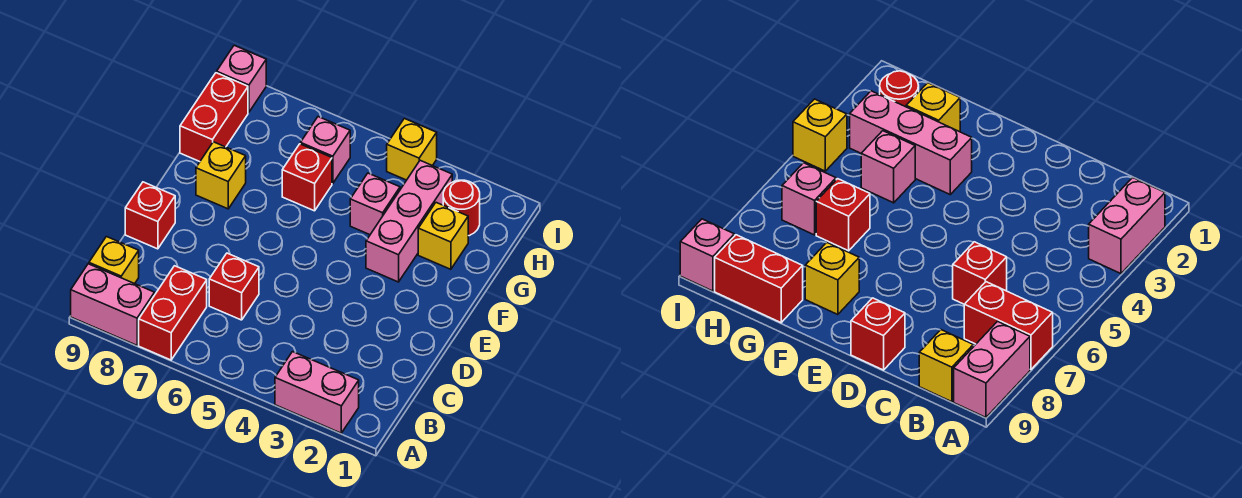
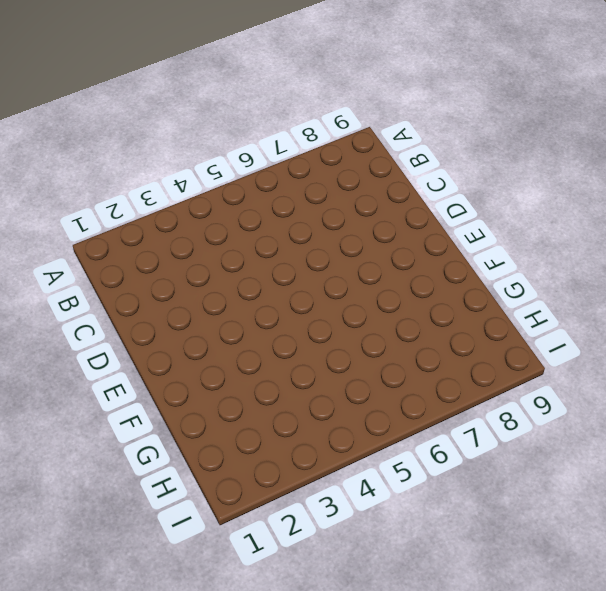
none -> pink brick A2:A3 level 1
none -> red brick A7:B7 level 1
none -> pink brick A8:A9 level 1

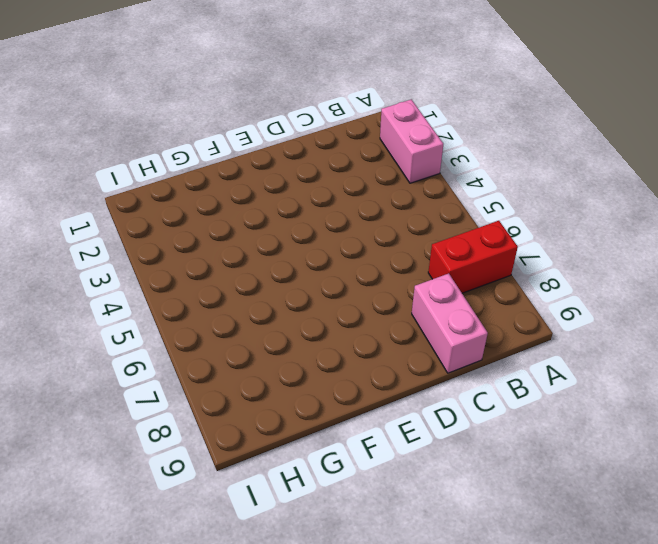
pink brick C8:C9 level 1 -> pink brick A8:A9 level 1
none -> yellow brick B9 level 1
none -> red brick C6 level 1
none -> red brick D9 level 1

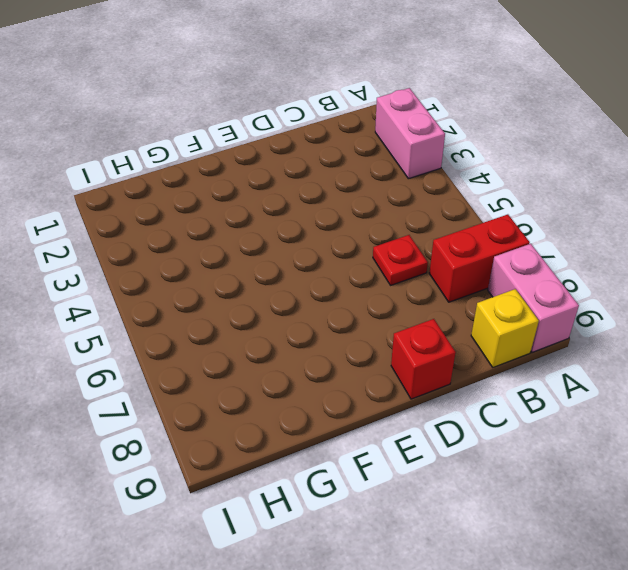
red plate C6 level 1 -> red brick C6 level 1
none -> pink brick F3:H3 level 1
none -> yellow brick F8 level 1
none -> yellow brick G2 level 1

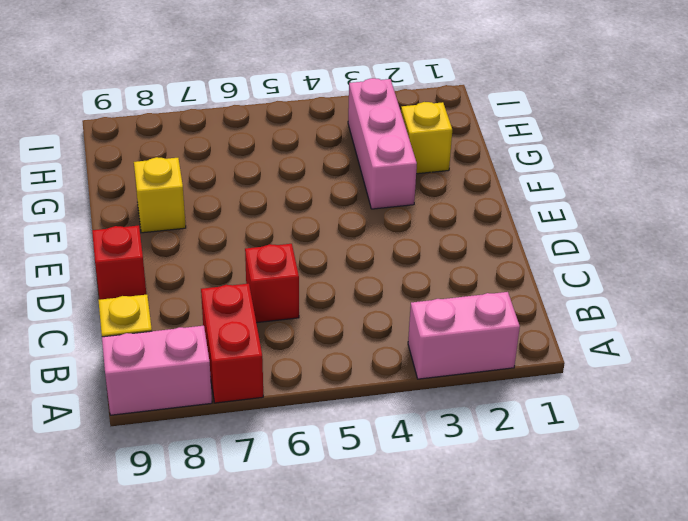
none -> pink brick G4 level 1
none -> red brick G6 level 1
none -> red brick G9:H9 level 1

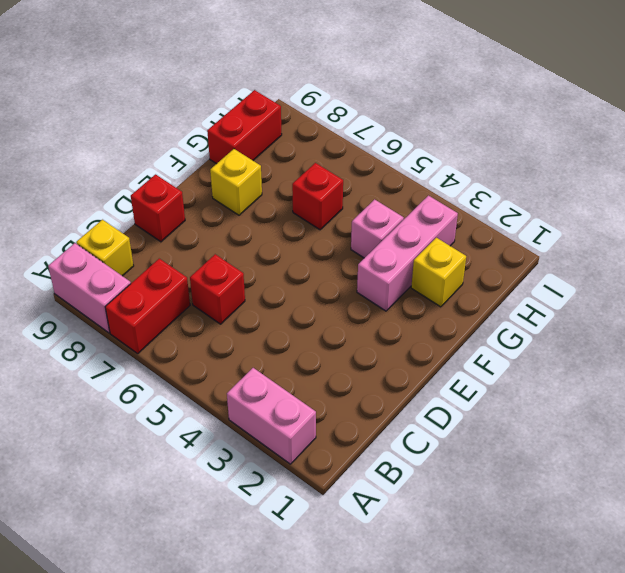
none -> red round brick H2 level 1
none -> pink brick H6 level 1
none -> yellow brick I4 level 1

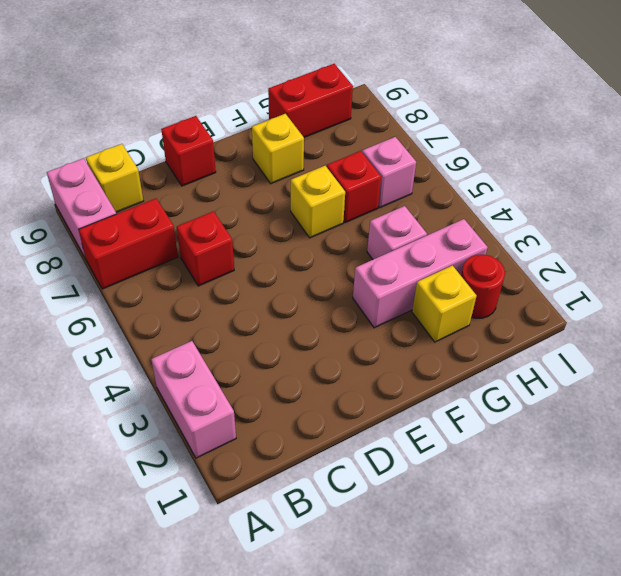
yellow brick F6 level 1 -> yellow brick I4 level 1
none -> pink brick I9 level 1

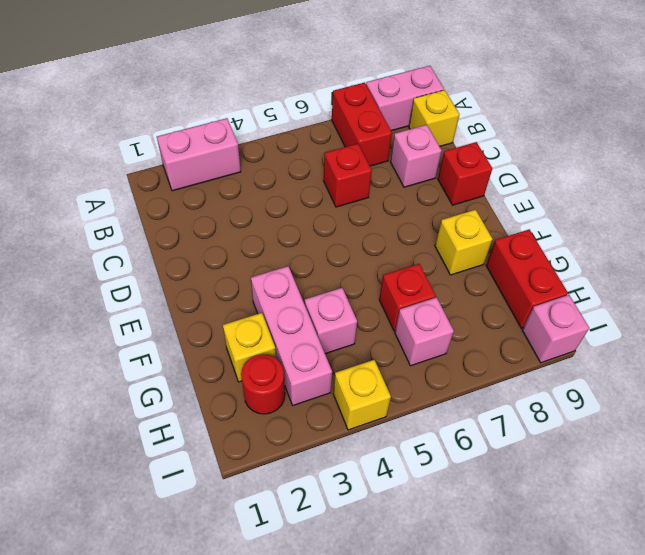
pink brick C8 level 1 -> none

